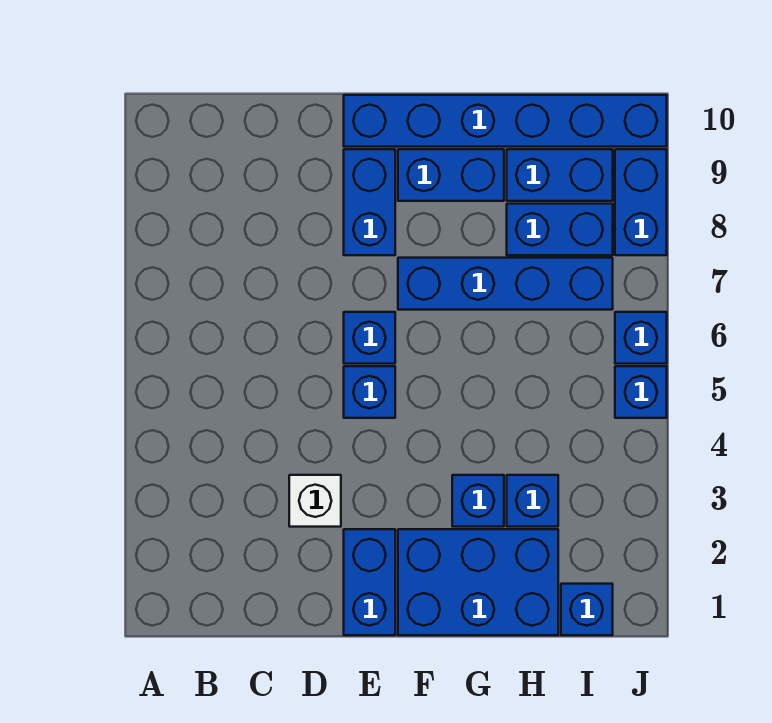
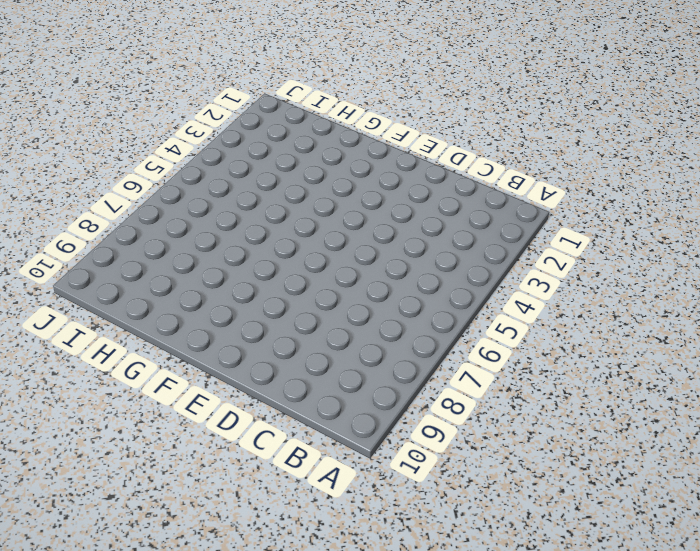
none -> white brick D3 level 1
none -> blue brick E1:E2 level 1
none -> blue brick E5 level 1

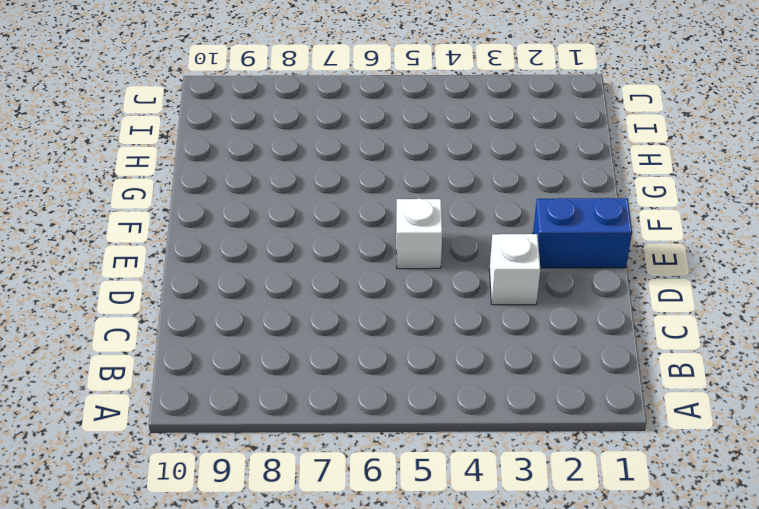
white brick E5 level 1 -> blue brick E5 level 1
none -> blue brick E6 level 1
none -> blue brick E8:E9 level 1
none -> blue brick E10:J10 level 1

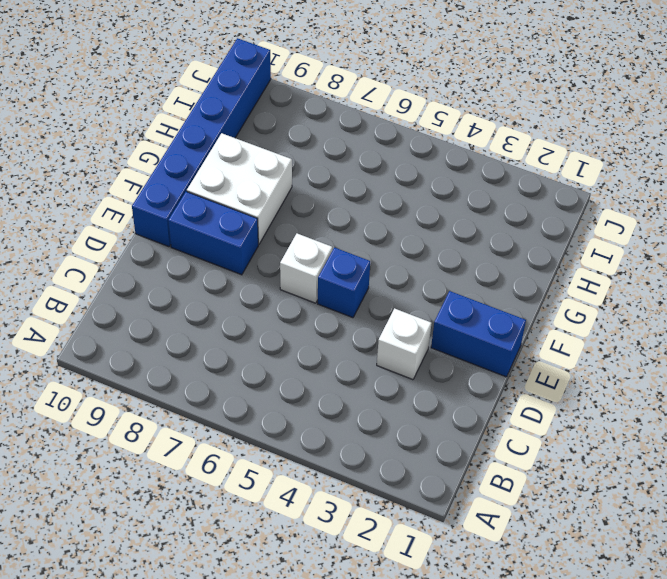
white brick E6 level 1 -> blue brick E6 level 1
white brick F8:G9 level 1 -> blue brick F9:G9 level 1
none -> blue brick F1:H2 level 1
none -> blue brick F7:I7 level 1
none -> blue brick G3 level 1

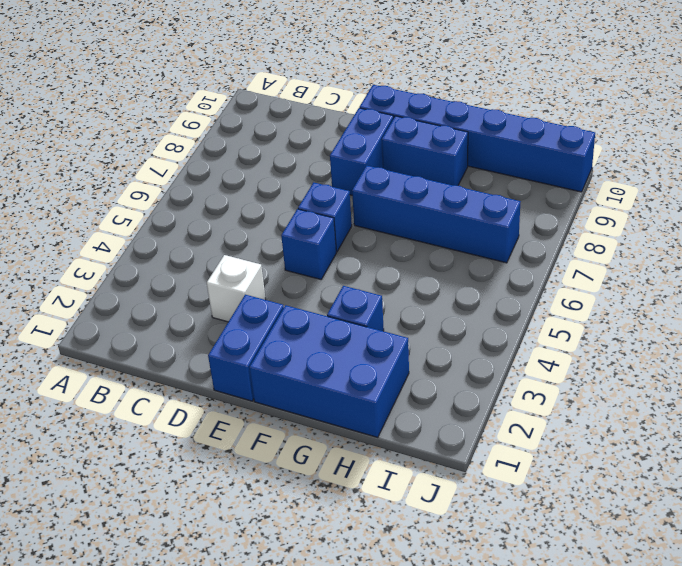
none -> blue brick H3 level 1
none -> blue brick H8:I8 level 1
none -> blue brick H9:I9 level 1

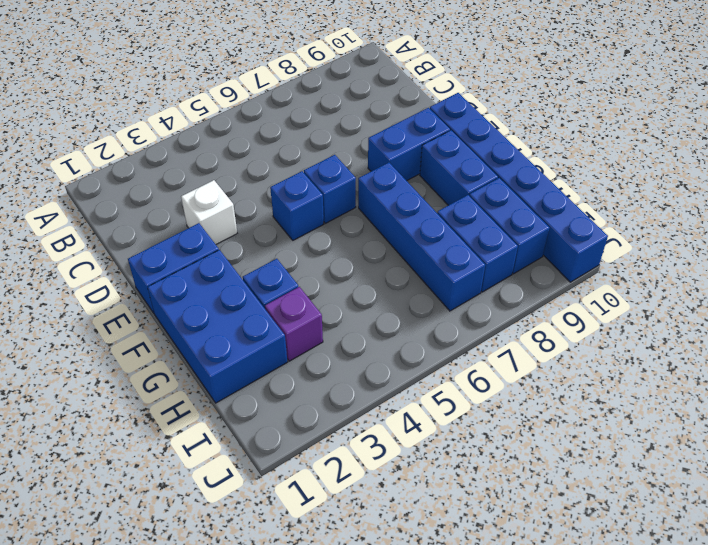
purple brick H3 level 1 -> blue brick H3 level 1
none -> blue brick I1 level 1
none -> blue brick J5 level 1
none -> blue brick J6 level 1

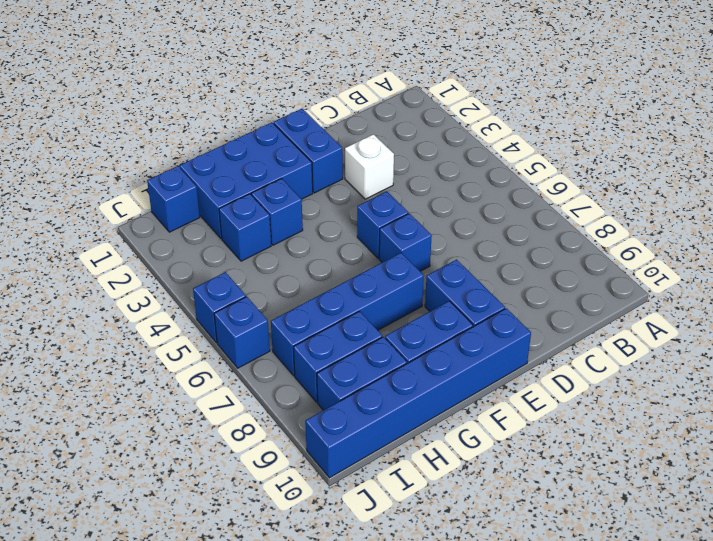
none -> blue brick J8:J9 level 1

